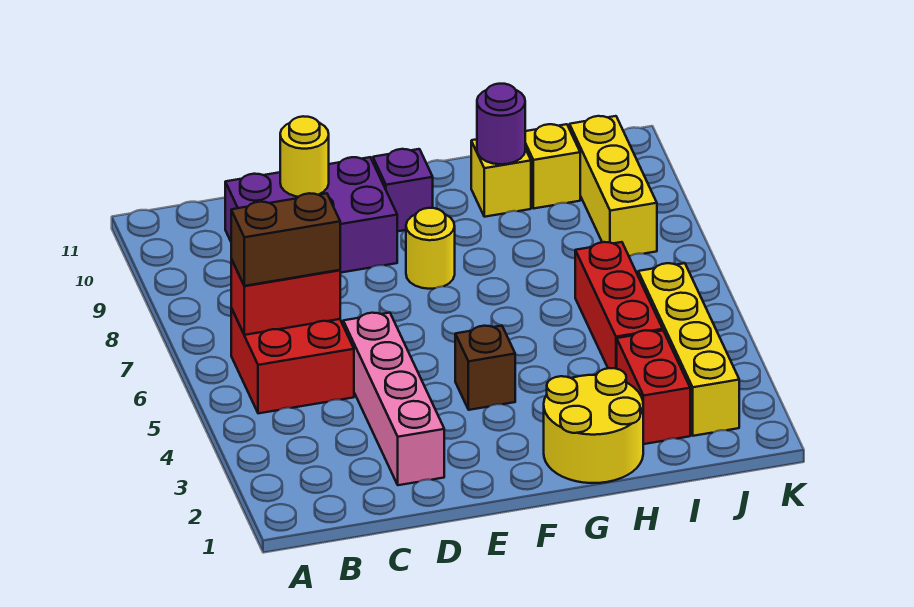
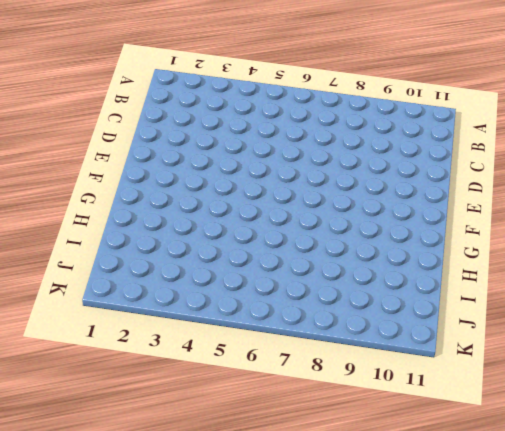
none -> red brick B5:C6 level 1
none -> purple brick C9:E10 level 1
none -> pink brick D2:D5 level 1

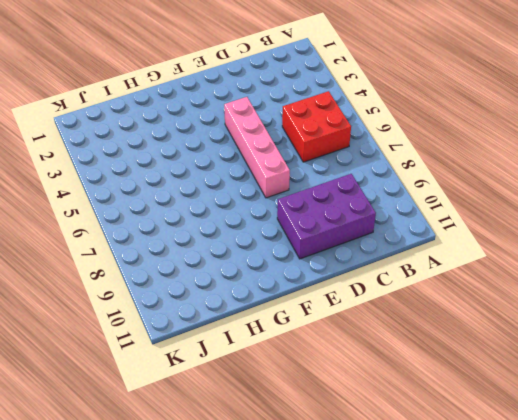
pink brick E4:E7 level 1 -> pink brick D2:D5 level 1
none -> brown brick F4 level 1
none -> yellow round brick F8 level 1
none -> purple brick F10 level 1

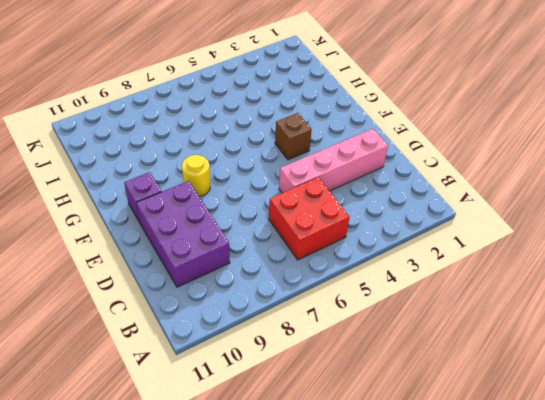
none -> yellow round brick G1:H2 level 1
none -> yellow brick H10 level 1
none -> red brick I2:I3 level 1

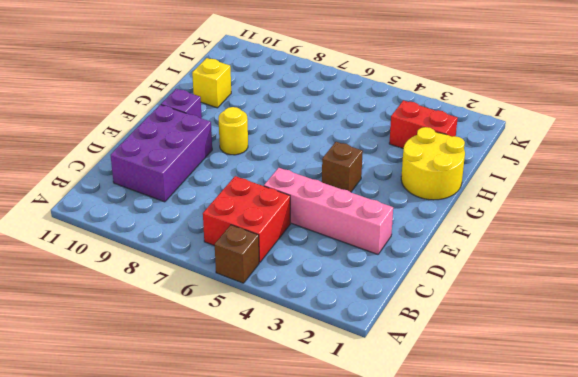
brown brick A5 level 1 -> none
none -> red brick I4:I6 level 1
none -> yellow brick I10 level 1
none -> yellow brick J2:J5 level 1

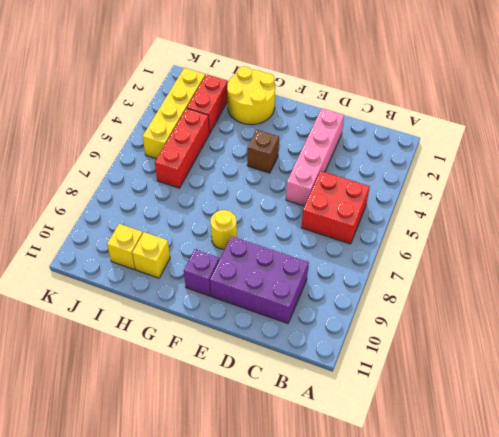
none -> yellow brick J8:J10 level 1
none -> red brick B6:C6 level 2
none -> yellow round brick D10 level 2

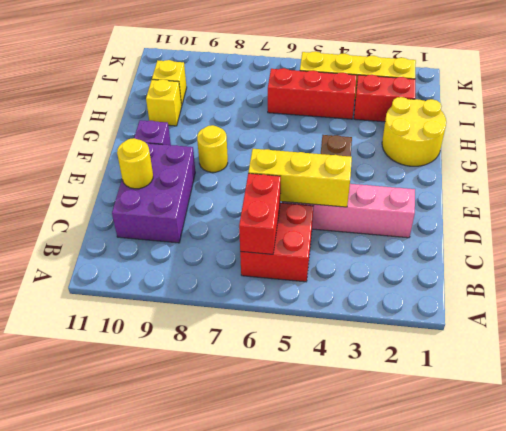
yellow brick D4:D6 level 2 -> yellow brick J8:J10 level 1
none -> purple round brick H10 level 2
none -> brown brick B6:C6 level 3

